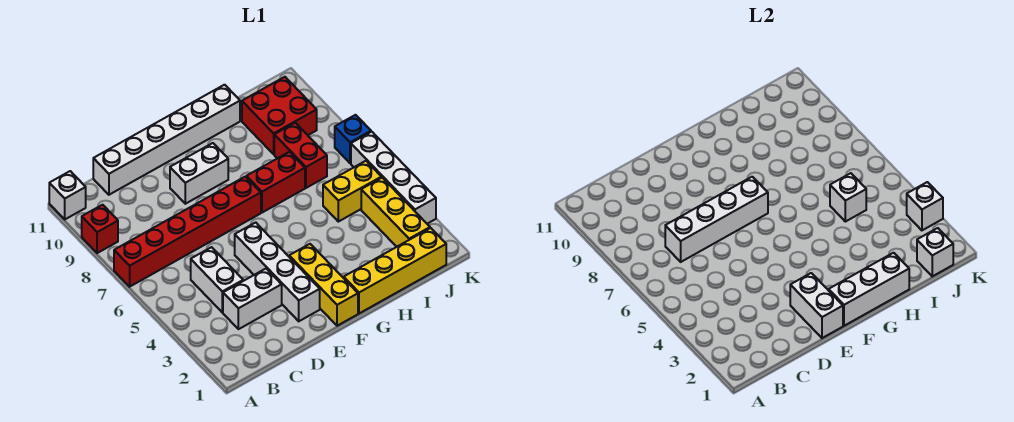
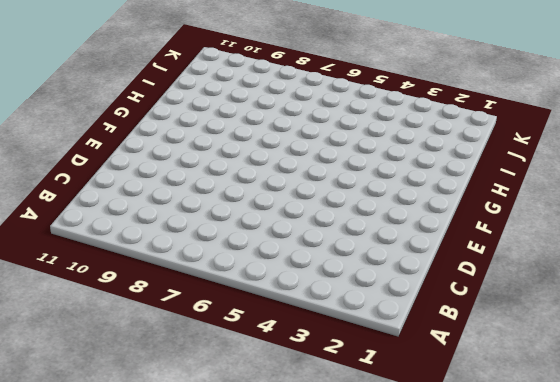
none -> red brick A7:F7 level 1
none -> red brick A9 level 1
none -> white brick A11 level 1

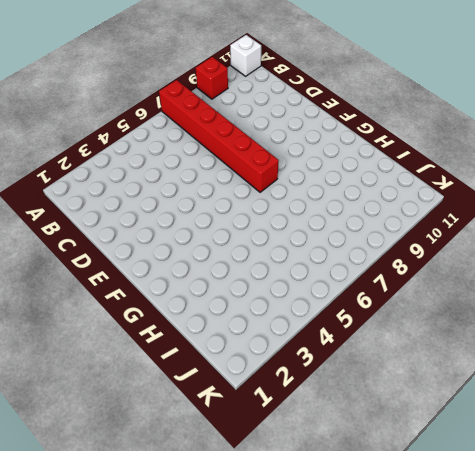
none -> white brick C3:D3 level 1
none -> white brick C4:C5 level 1
none -> white brick C11:H11 level 1

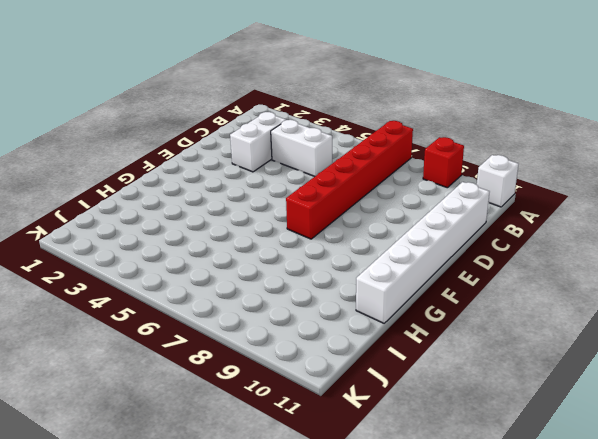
none -> white brick E2:E5 level 1
none -> white brick E9:F9 level 1
none -> yellow brick F1:F3 level 1

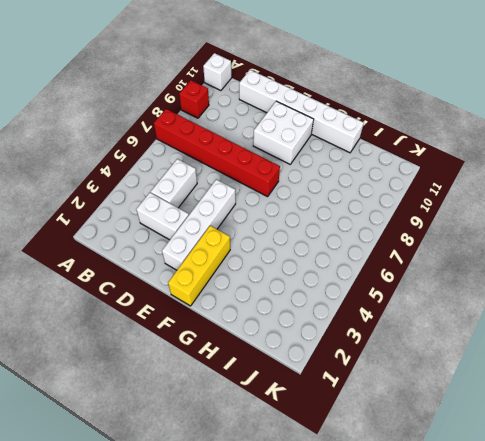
white brick E9:F10 level 1 -> white brick E9:F9 level 1
none -> yellow brick G1:J1 level 1
none -> red brick G7:H7 level 1
none -> yellow brick I5:J5 level 1

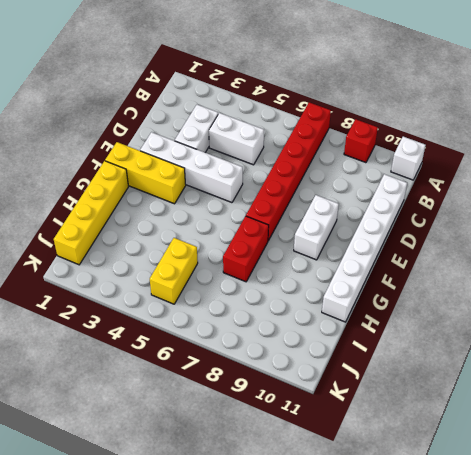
none -> red brick I7:I8 level 1
none -> red brick I9:J10 level 1
none -> yellow brick J2:J4 level 1

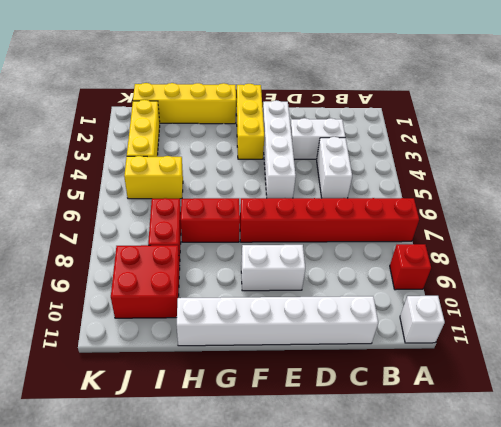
none -> white brick K3:K6 level 1
none -> blue brick K7 level 1
none -> white brick C7:F7 level 2

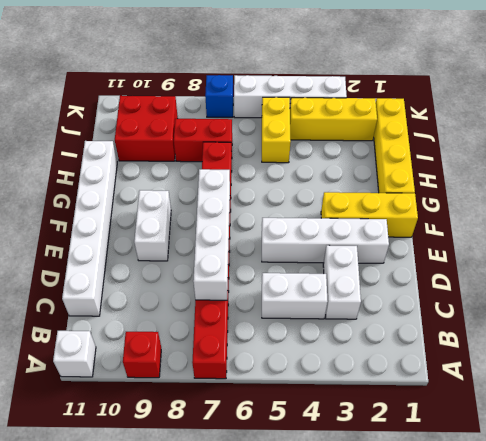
none -> white brick E1:E2 level 2
none -> white brick F1:H1 level 2
none -> white brick I5 level 2

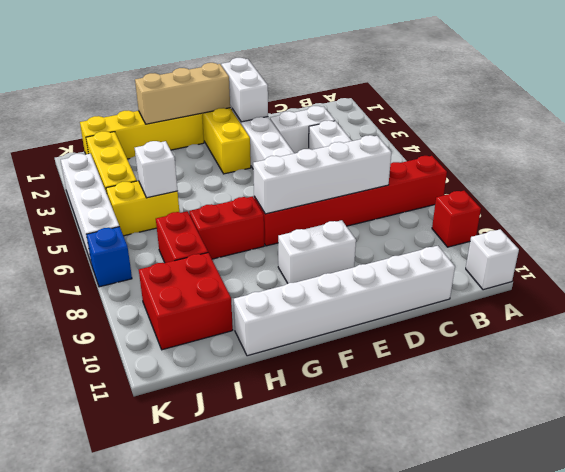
tan brick F1:H1 level 2 -> white brick F1:H1 level 2
none -> white brick J1 level 2
none -> white brick K3 level 2

